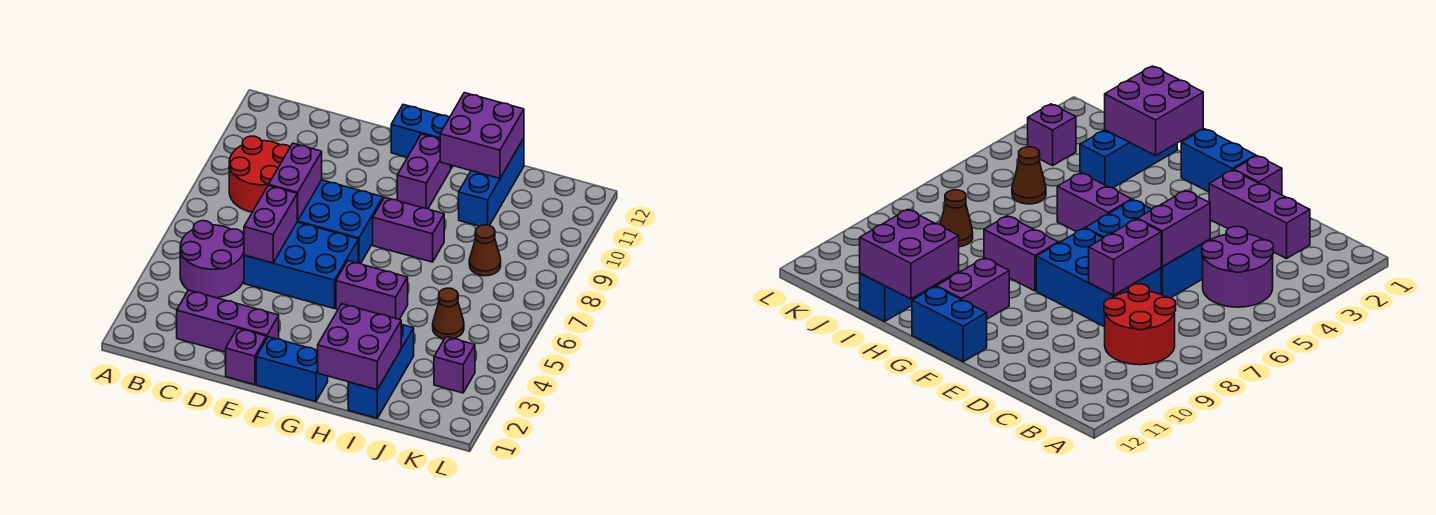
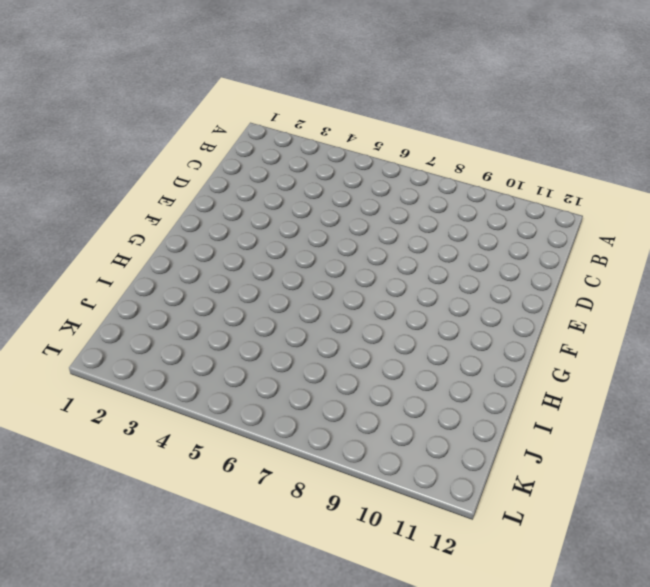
none -> purple round brick B4:C5 level 1
none -> red round brick B8:C9 level 1
none -> purple brick C2:E2 level 1

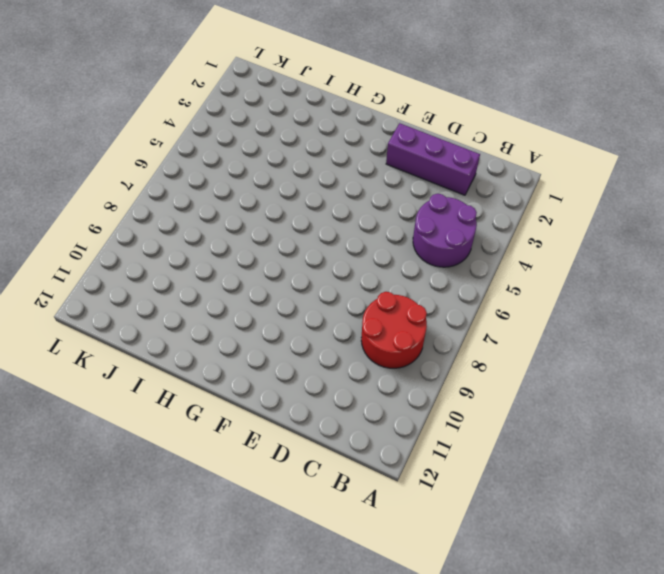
none -> blue brick D5:F6 level 1
none -> blue brick D7:F8 level 1
none -> purple brick E1 level 1

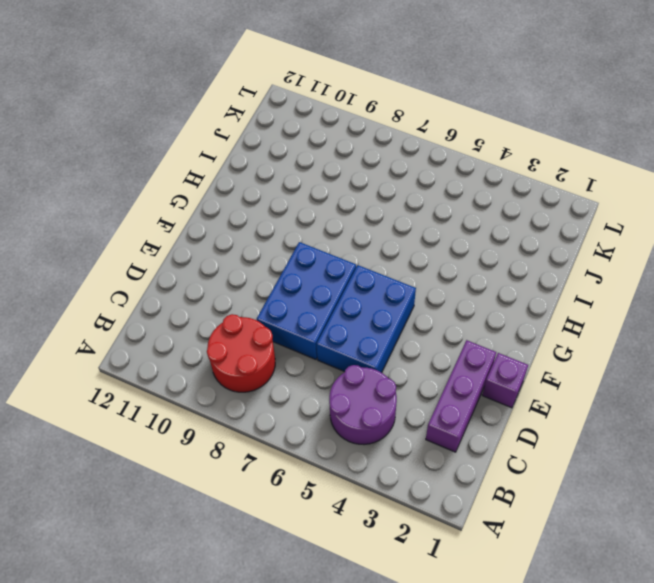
none -> blue brick F1:G1 level 1
none -> blue brick F12:G12 level 1
none -> purple brick G5:H5 level 1

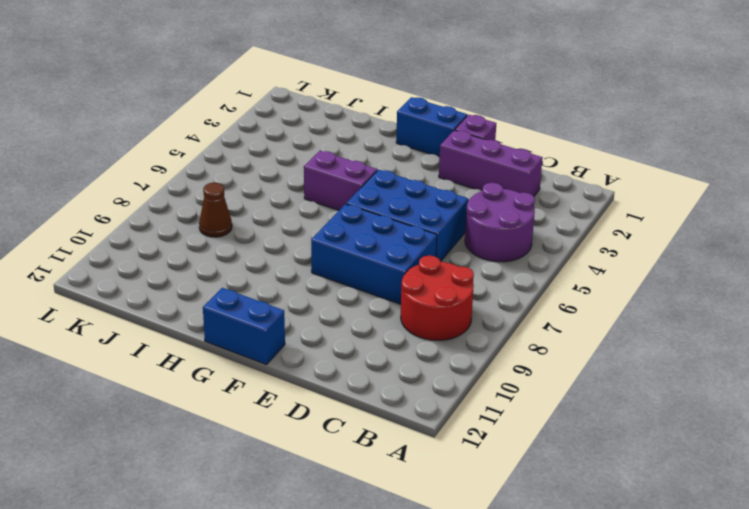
none -> purple brick G8:H8 level 1
none -> purple brick G10:G11 level 1
none -> blue brick I1:I3 level 1

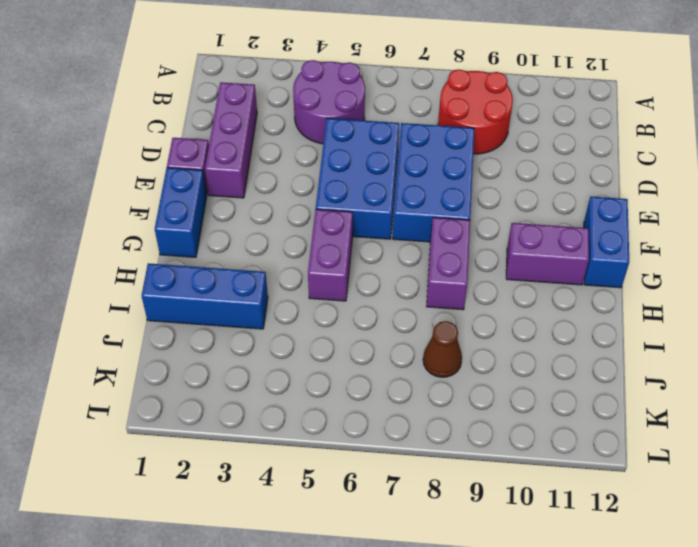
none -> blue brick I10:I12 level 1
none -> brown cone J5 level 1
none -> purple brick K3 level 1

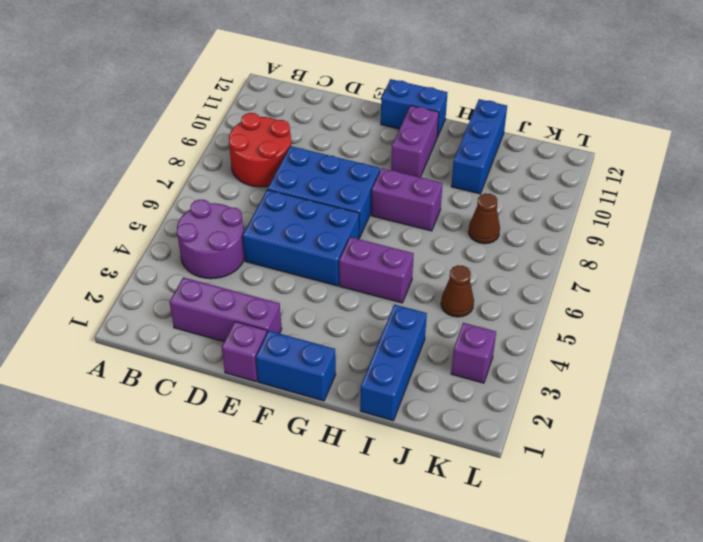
none -> purple brick D5:D6 level 2
none -> purple brick D7:D8 level 2
none -> purple brick H1:I2 level 2

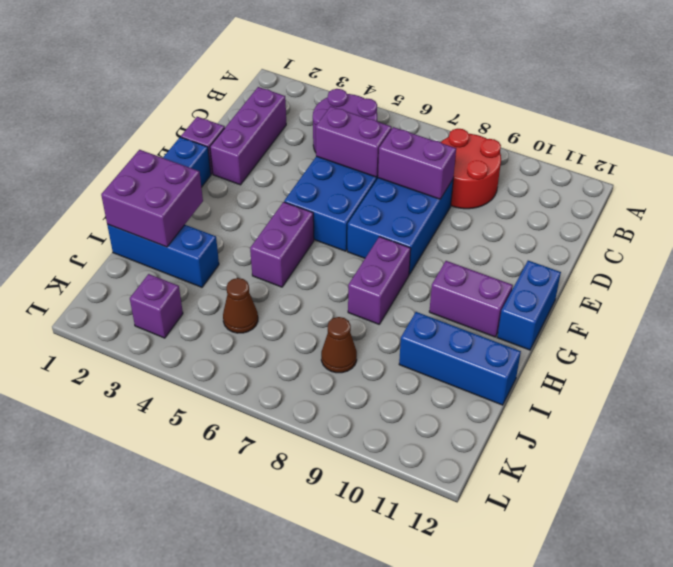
none -> purple brick H11:I12 level 2

